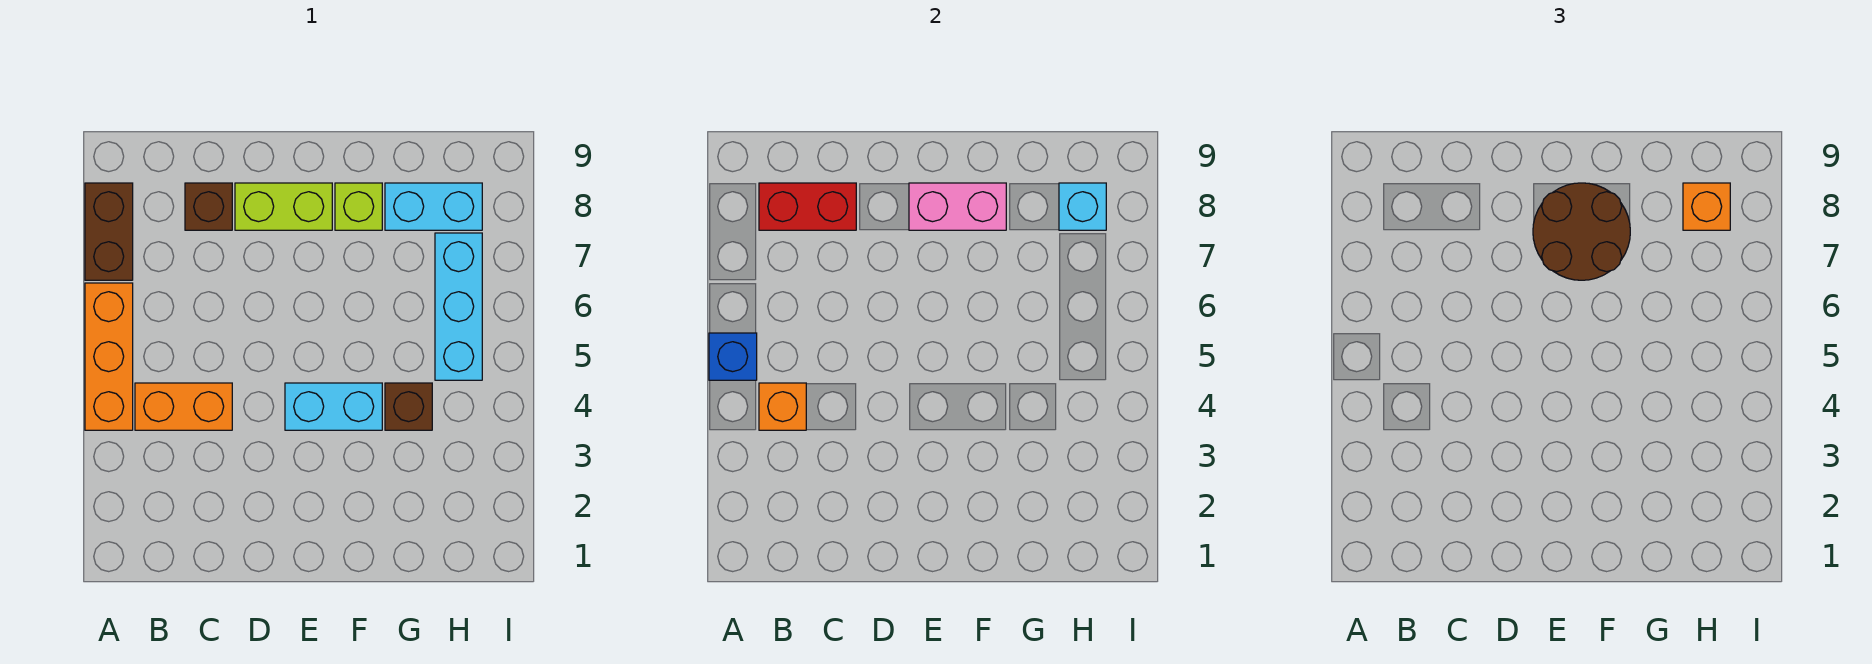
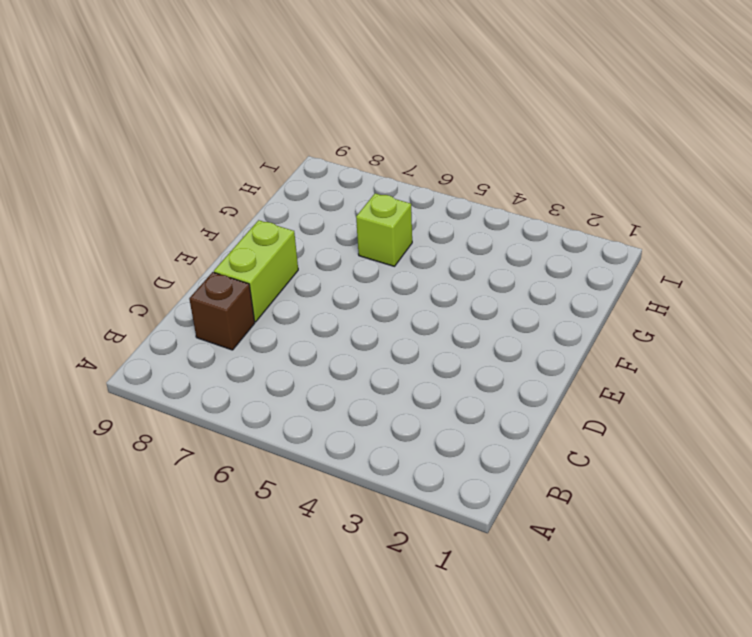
lime brick G6 level 1 -> lime brick F8 level 1
none -> orange brick A4:A6 level 1
none -> brown brick A7:A8 level 1
none -> orange brick B4:C4 level 1

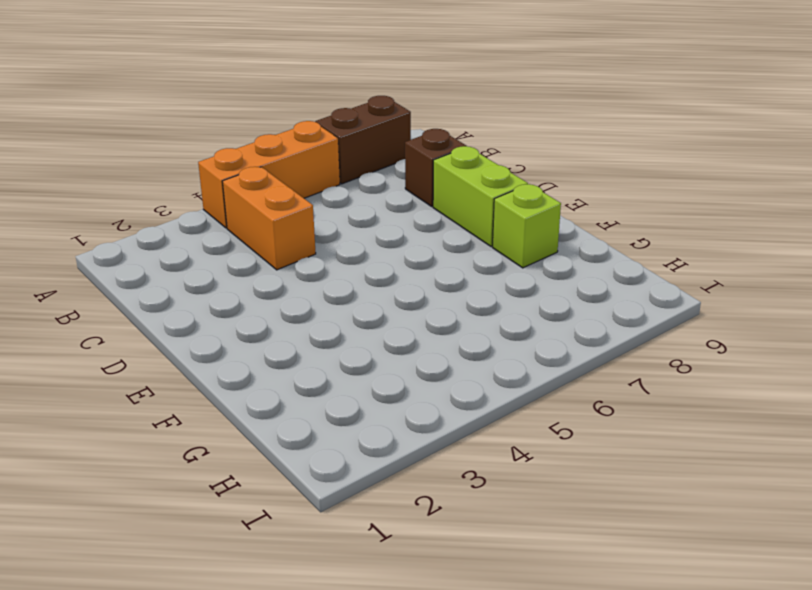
none -> cyan brick E4:F4 level 1
none -> brown brick G4 level 1
none -> cyan brick G8:H8 level 1

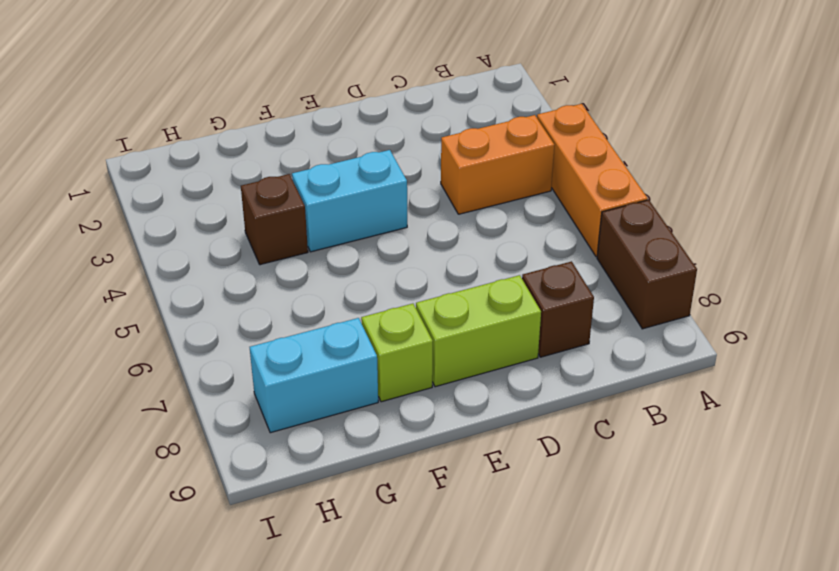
none -> cyan brick H5:H7 level 1
none -> blue brick A5 level 2
none -> orange brick B4 level 2

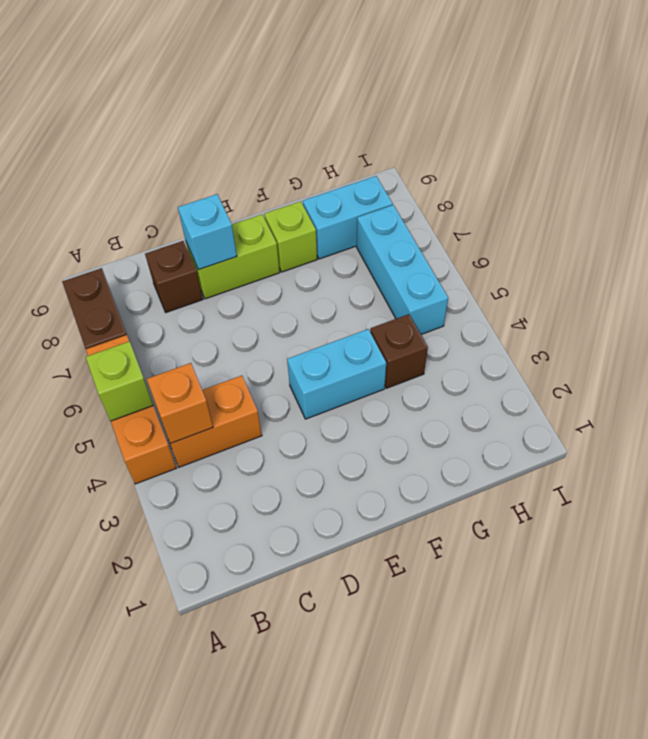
lime brick A5 level 2 -> blue brick A5 level 2
cyan brick D8 level 2 -> cyan brick H8 level 2
none -> red brick B8:C8 level 2
none -> pink brick E8:F8 level 2
none -> brown round brick E7:F8 level 3

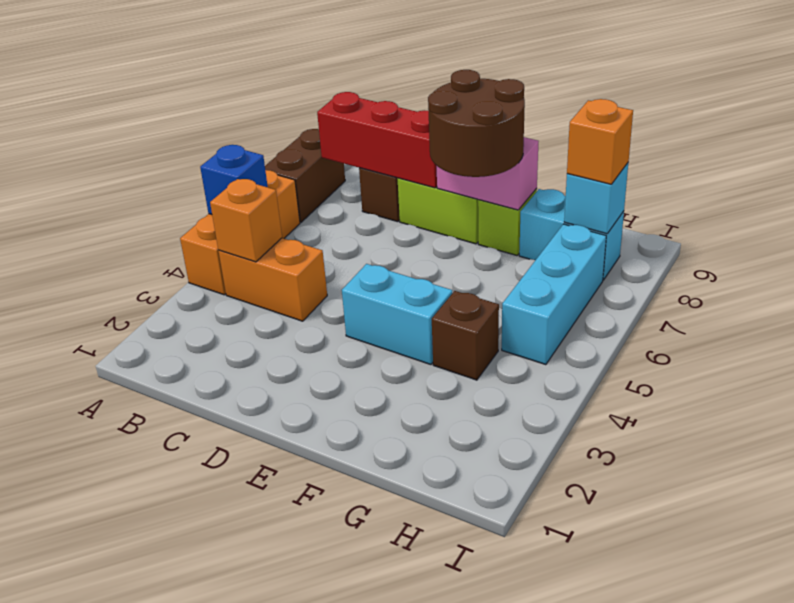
red brick B8:D8 level 2 -> red brick B8:C8 level 2

